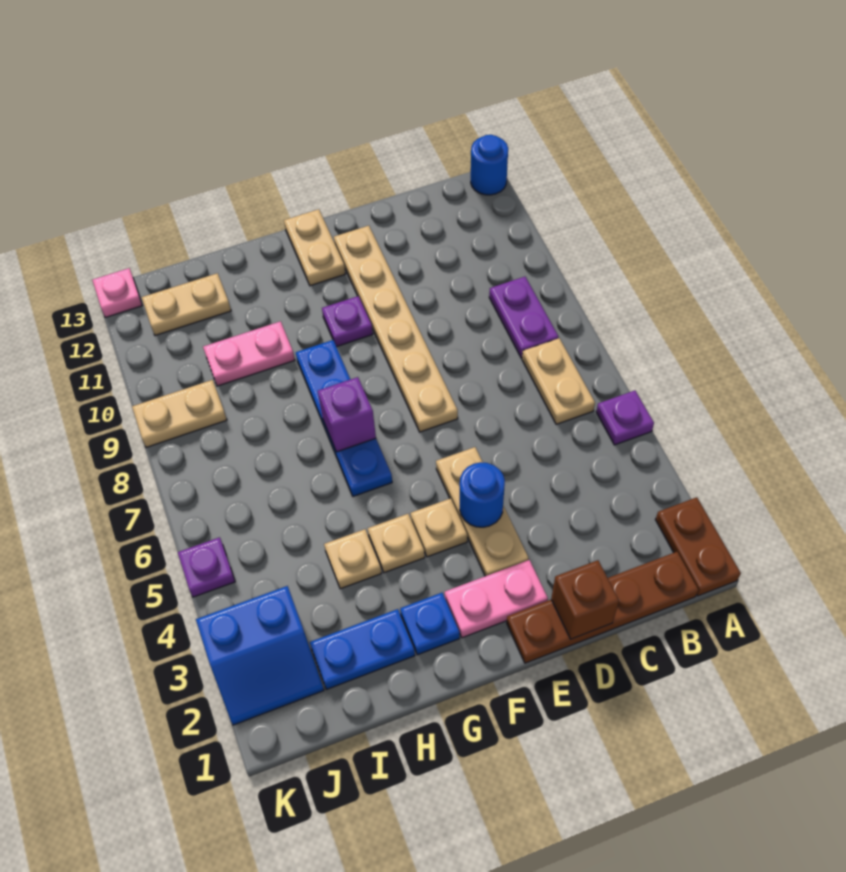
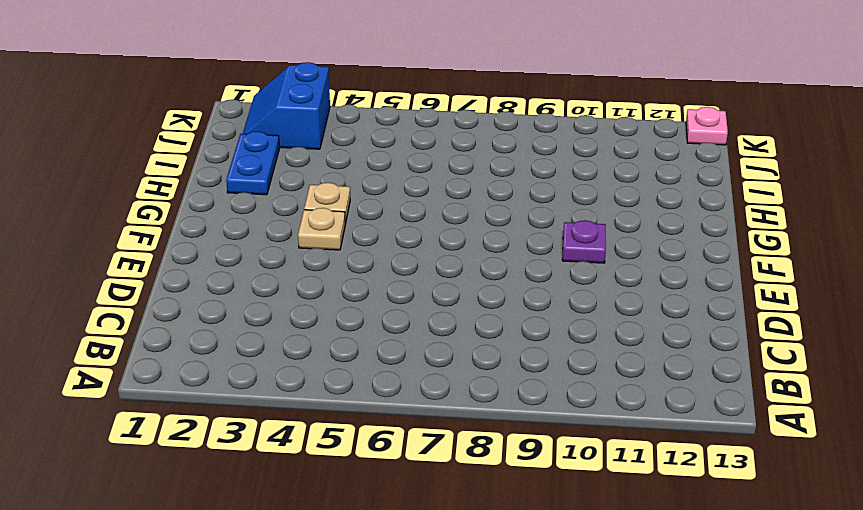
none -> brown plate A1:A2 level 1
none -> purple plate A5 level 1
none -> blue round brick A13 level 1

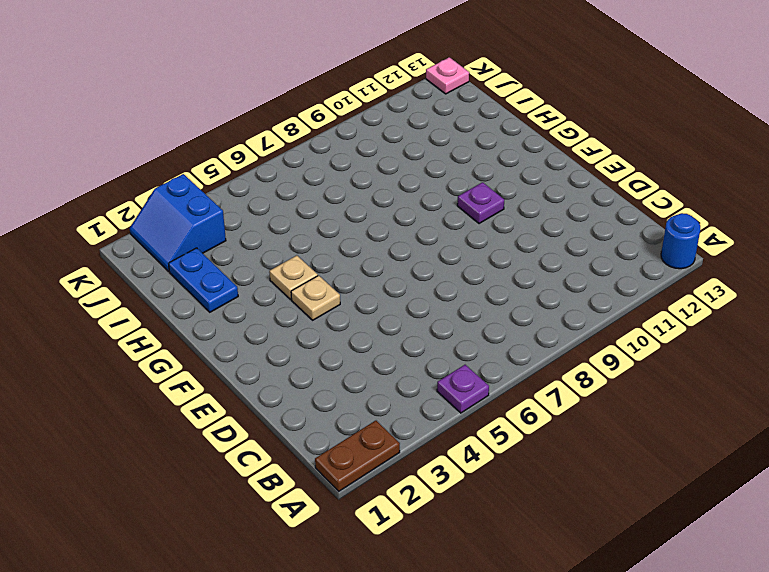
none -> brown plate B1:E1 level 1
none -> tan plate B6:B7 level 1
none -> purple plate B8:B9 level 1

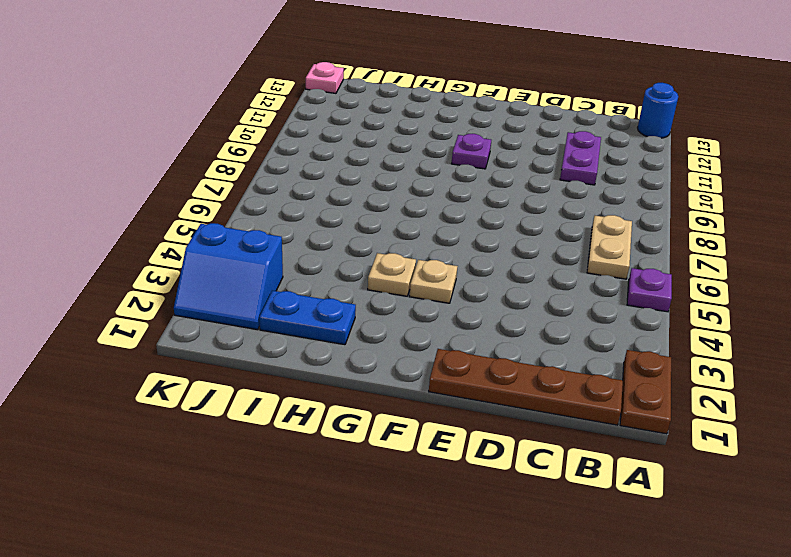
purple plate C10:C11 level 1 -> purple plate B8:B9 level 1
none -> pink plate E2:F2 level 1
none -> tan plate E3:E5 level 1
none -> tan plate E7:E12 level 1

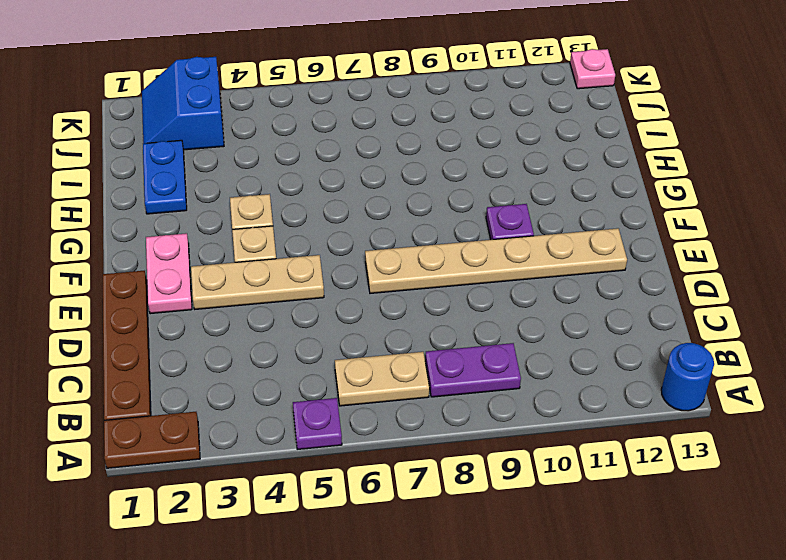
none -> tan plate F12:F13 level 1
none -> blue plate G2 level 1
none -> blue plate G6:G9 level 1

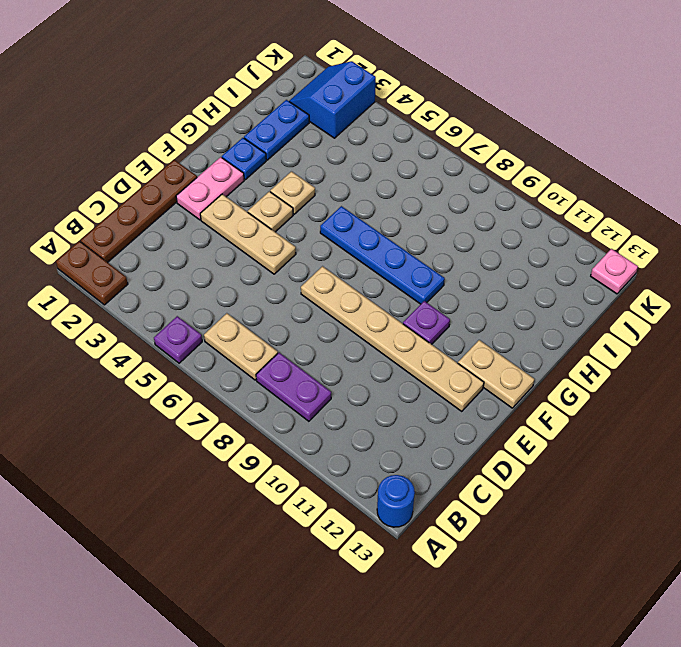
none -> tan plate H4 level 1
none -> pink plate H10:I10 level 1
none -> tan plate I12:J12 level 1

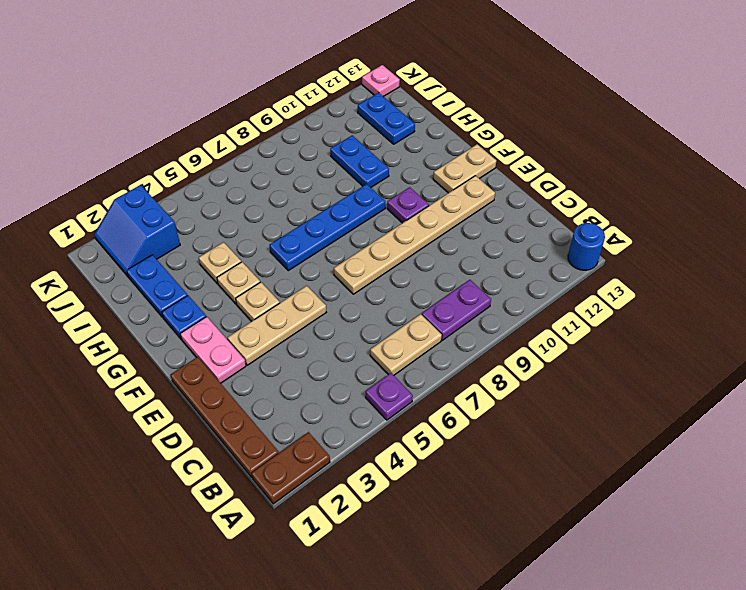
blue plate H10:I10 level 1 -> pink plate H10:I10 level 1
blue plate I12:J12 level 1 -> tan plate I12:J12 level 1
none -> tan plate J9:K9 level 1
none -> purple plate K5 level 1
none -> brown brick D1 level 2

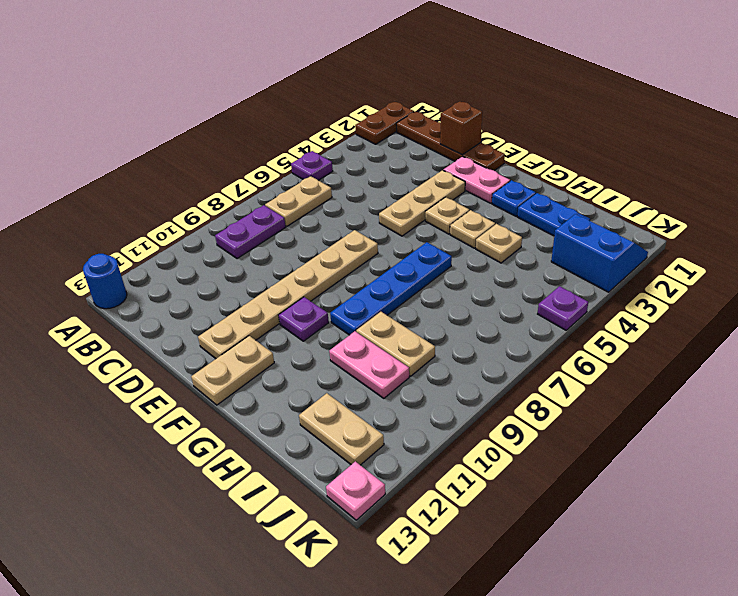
tan plate H9:I9 level 1 -> tan plate J9:K9 level 1
none -> blue round brick E4 level 2
none -> purple brick G7 level 2

